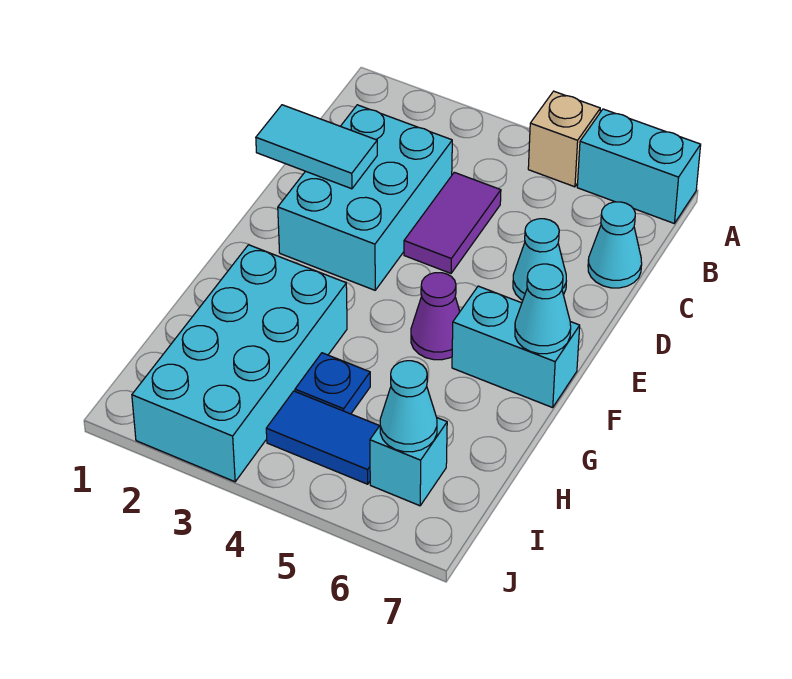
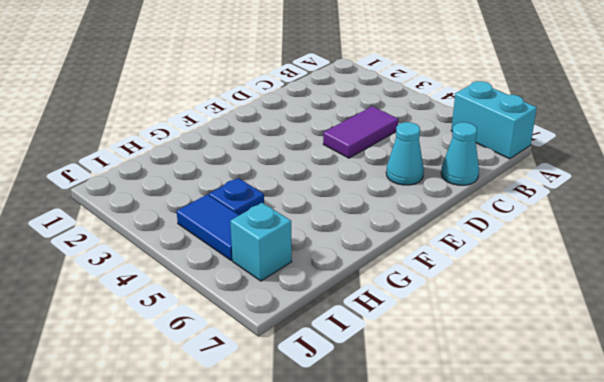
none -> tan brick A5 level 1
none -> cyan brick C2:E3 level 1
none -> purple cone F5 level 1

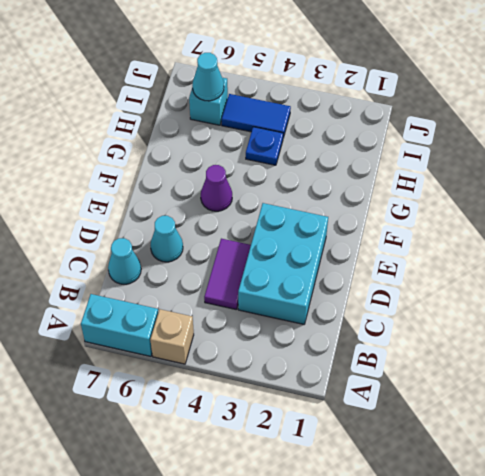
none -> cyan brick F6:F7 level 1
none -> cyan brick G2:J3 level 1
none -> cyan tile D1:D2 level 2

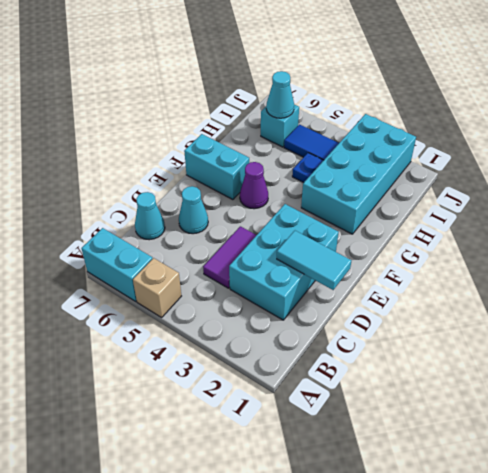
none -> cyan cone F7 level 2

